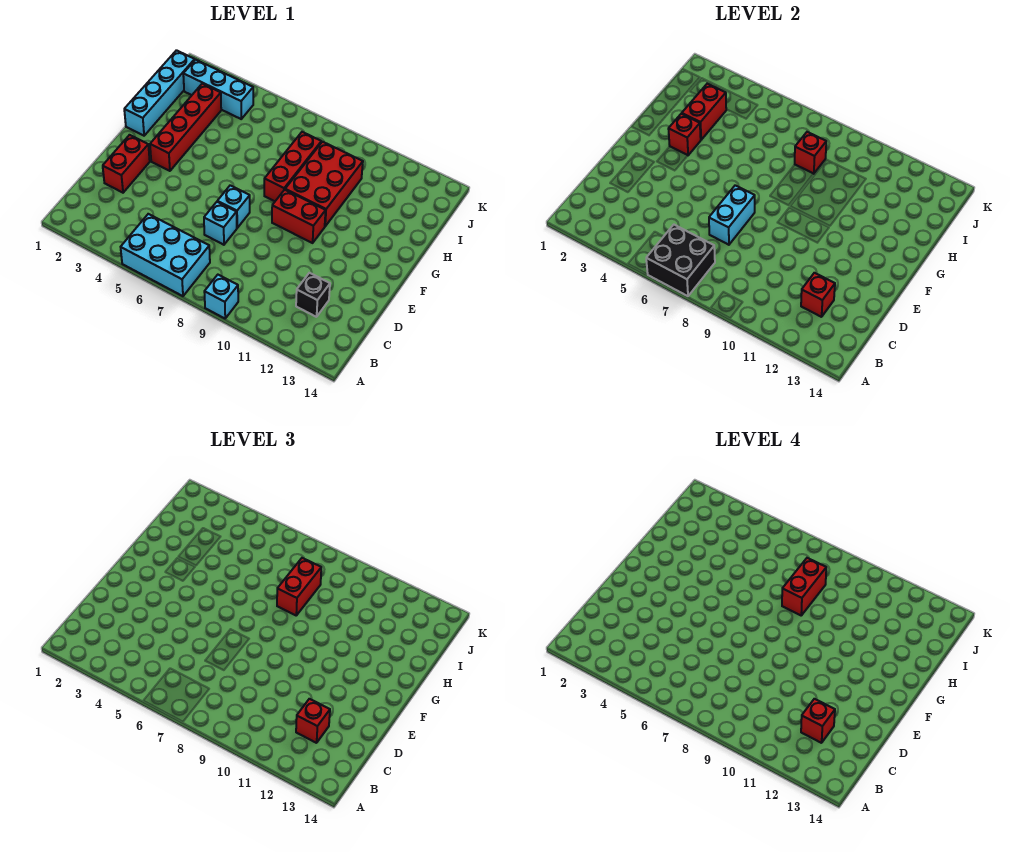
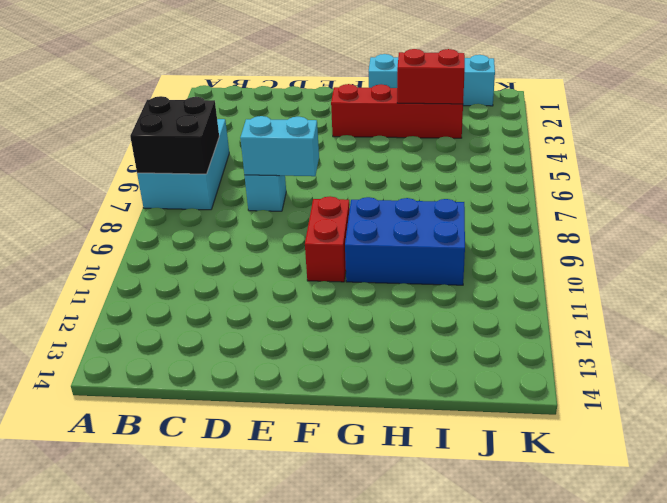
blue brick G9:I10 level 1 -> red brick G9:I10 level 1
none -> cyan brick A9 level 1
none -> black brick C12 level 1
none -> red brick D2:E2 level 1

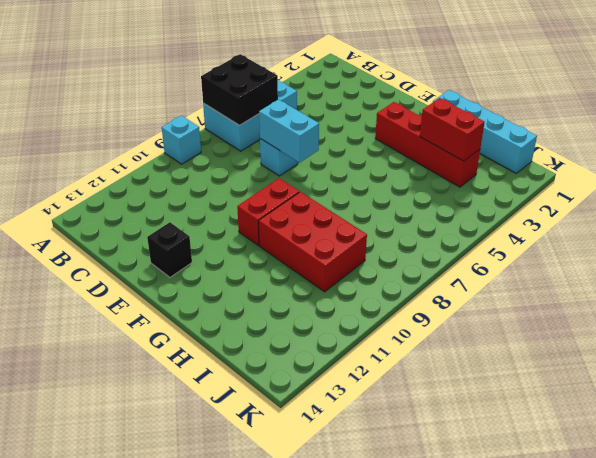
black brick E13 level 1 -> black brick C12 level 1
none -> red brick D2:E2 level 1
none -> cyan brick E7 level 1
none -> red brick G8:I8 level 1

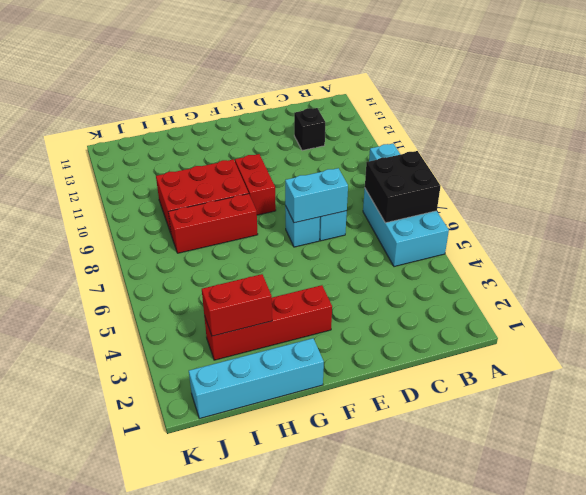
none -> red brick D2:E2 level 1
none -> cyan brick J2:J4 level 1
none -> red brick C12 level 2

